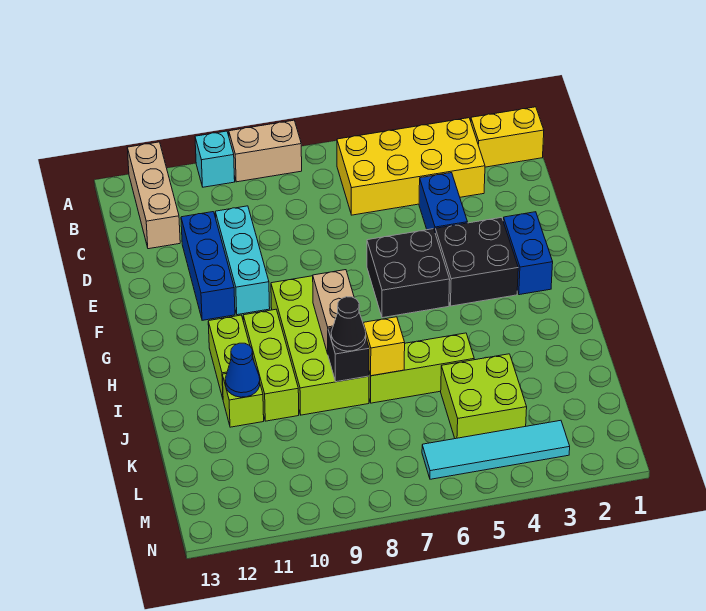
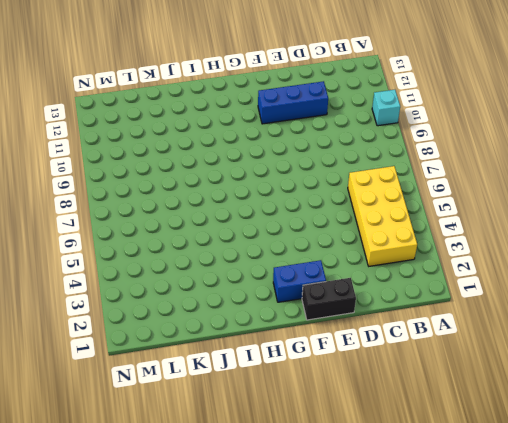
black brick E1:F1 level 1 -> none
none -> tan brick A8:A9 level 1
none -> tan brick A12:C12 level 1
none -> yellow brick B1:B2 level 1

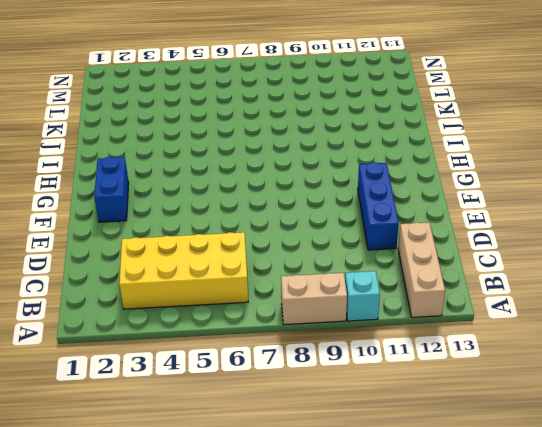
none -> yellow brick B1:B2 level 1
none -> blue brick D4:E4 level 1
none -> cyan brick D10:F10 level 1

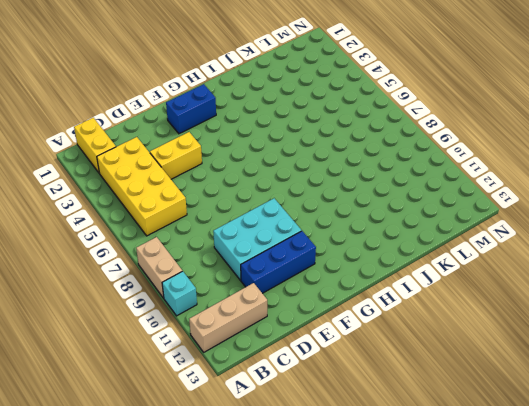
yellow brick D4:E4 level 1 -> blue brick D4:E4 level 1
cyan brick D9:F10 level 1 -> cyan brick D10:F10 level 1
none -> black brick F3:G4 level 1
none -> black brick F5:G6 level 1
none -> lime brick G8:J9 level 1

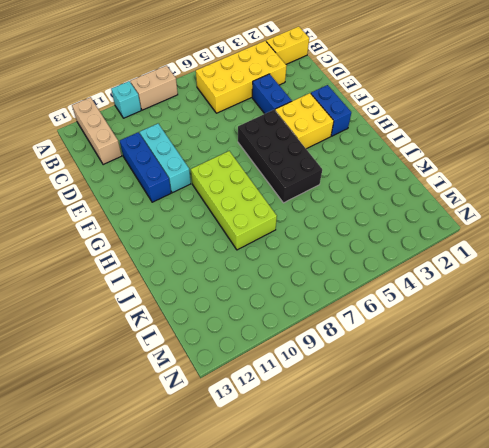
yellow brick F3:G4 level 1 -> black brick F3:G4 level 1
black brick F5:I6 level 1 -> black brick F5:G6 level 1
none -> lime brick H10:J10 level 1
none -> lime brick H11:I11 level 1
none -> lime brick J5:J7 level 1

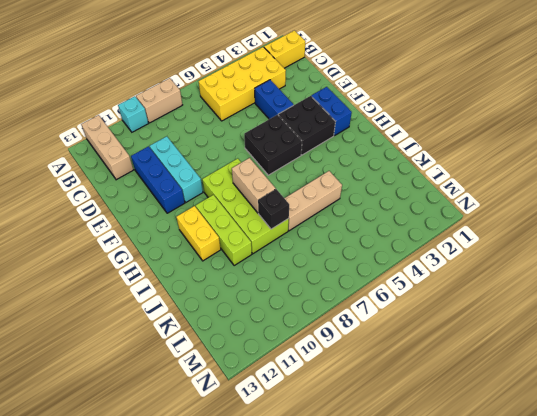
yellow brick H11:I11 level 1 -> lime brick H11:I11 level 1
tan brick J5:J7 level 1 -> lime brick J5:J7 level 1
none -> lime brick J11 level 1
none -> lime brick K4:L5 level 1
none -> cyan tile M3:M6 level 1

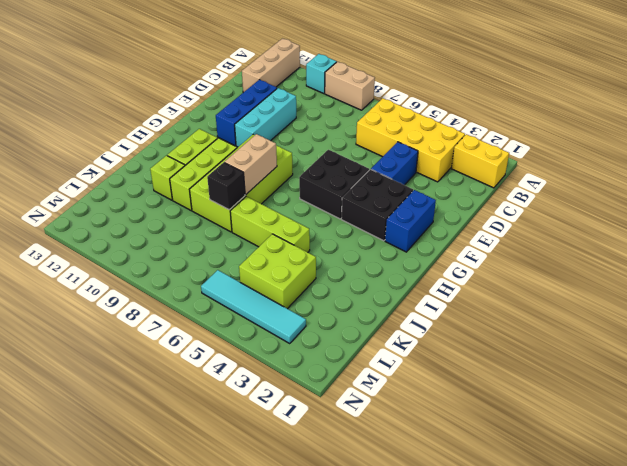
none -> yellow brick J7 level 2
none -> blue cone J11 level 2
none -> black cone J8 level 3

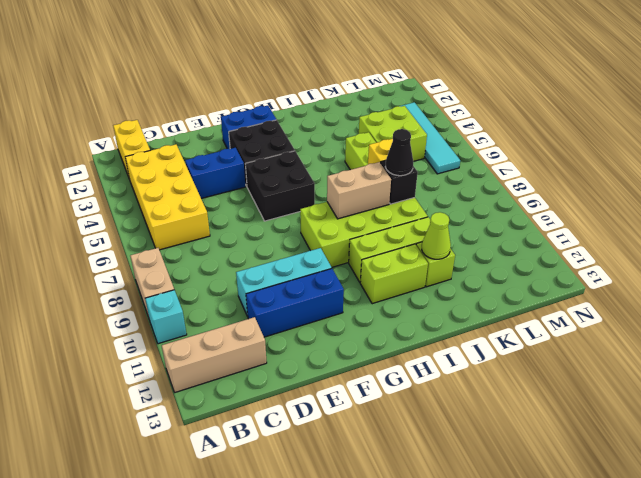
lime cone J11 level 2 -> blue cone J11 level 2

